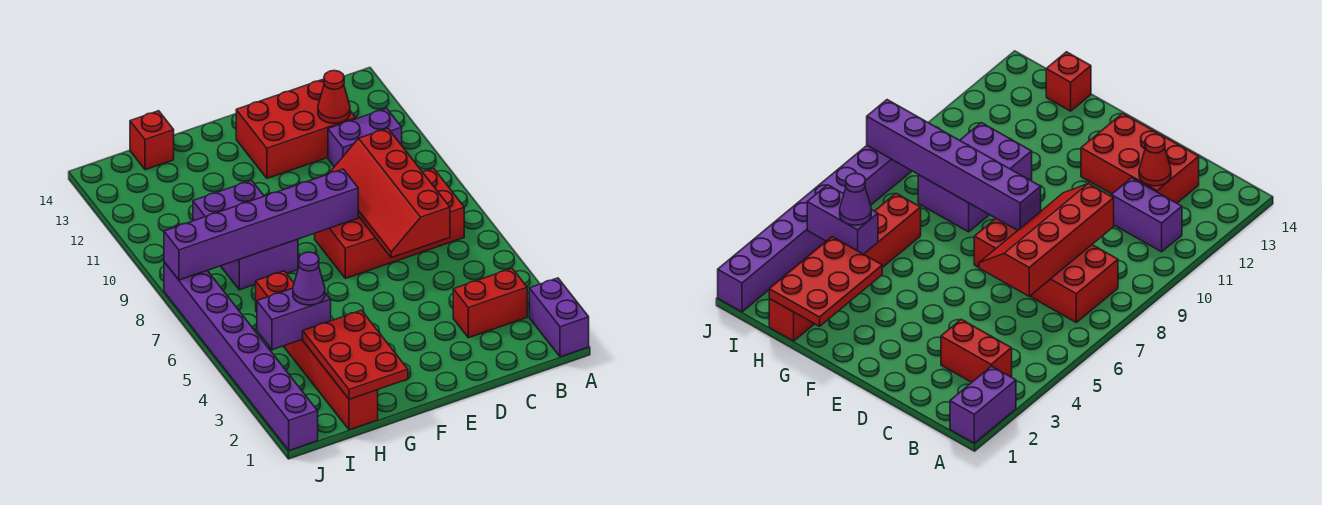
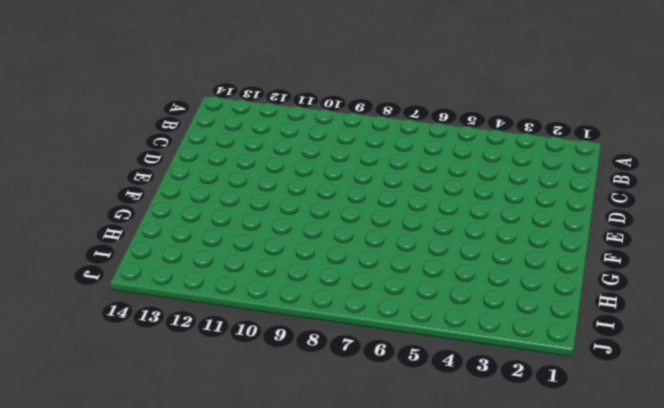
none -> purple brick A1:A2 level 1
none -> red brick B3:C3 level 1
none -> red brick B7:E8 level 1

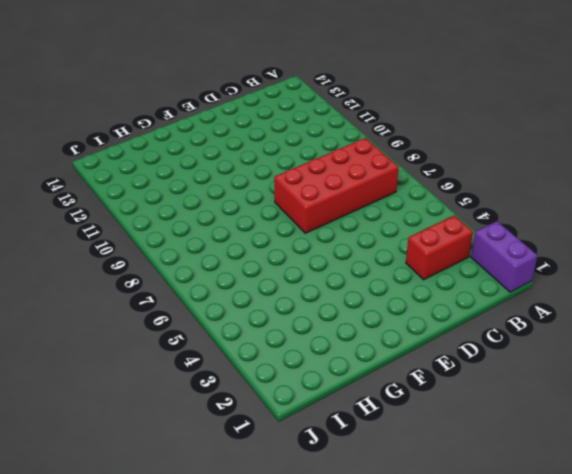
none -> purple brick B11:C11 level 1
none -> red brick C12:E13 level 1
none -> purple brick G8:H10 level 1

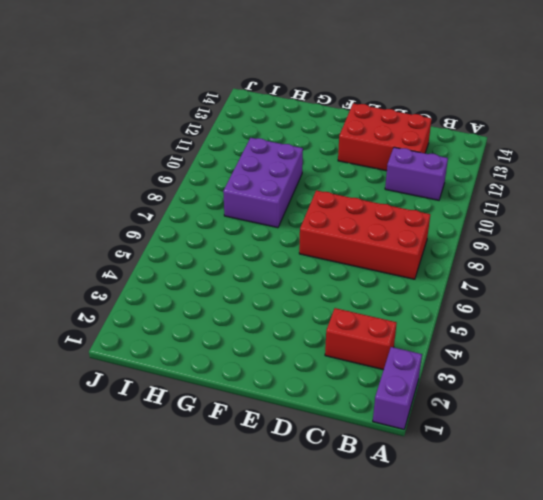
none -> red brick H1:H6 level 1
none -> red brick H14 level 1
none -> purple brick J1:J8 level 1

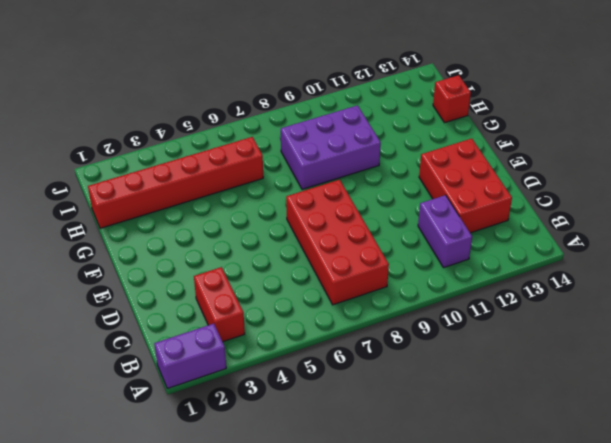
none -> purple brick J1:J8 level 1
none -> red slope C6:D9 level 2 top C
none -> red cone C12 level 2

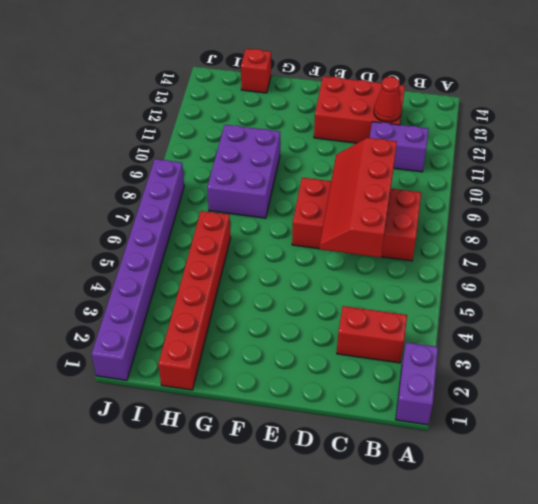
none -> purple brick E8:J8 level 2
none -> red plate G1:H3 level 2
none -> purple brick H4:I4 level 2

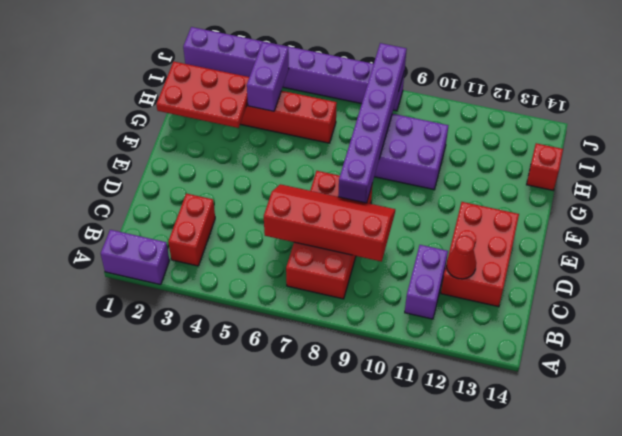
none -> purple cone H4 level 3

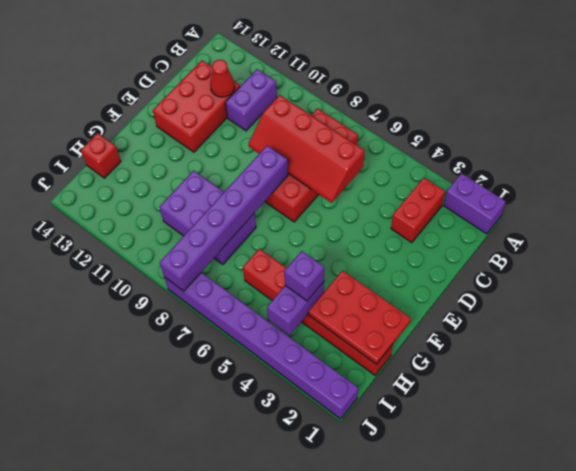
purple brick H4 level 3 -> purple cone H4 level 3

